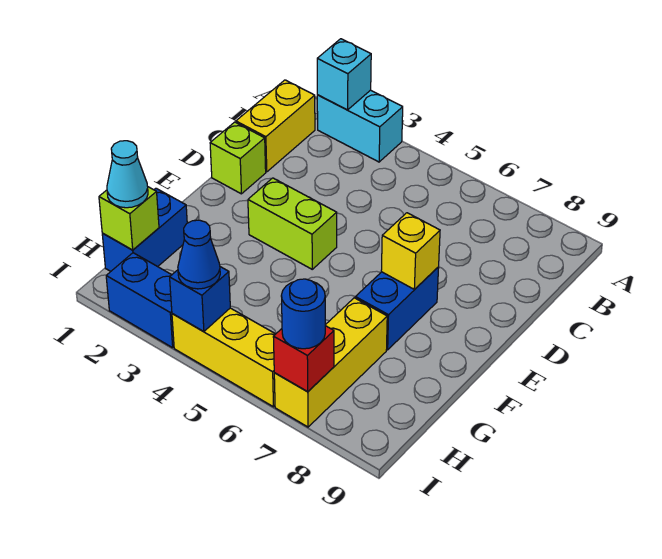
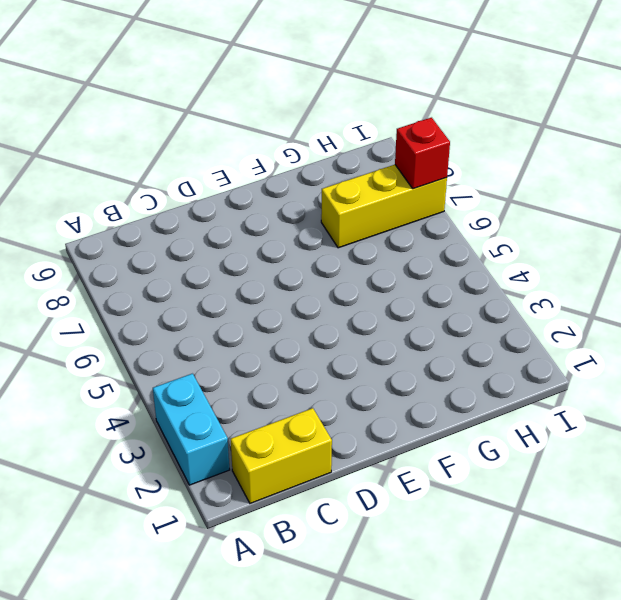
none -> lime brick D1 level 1
none -> lime brick E3:E4 level 1
none -> blue brick E7:F7 level 1

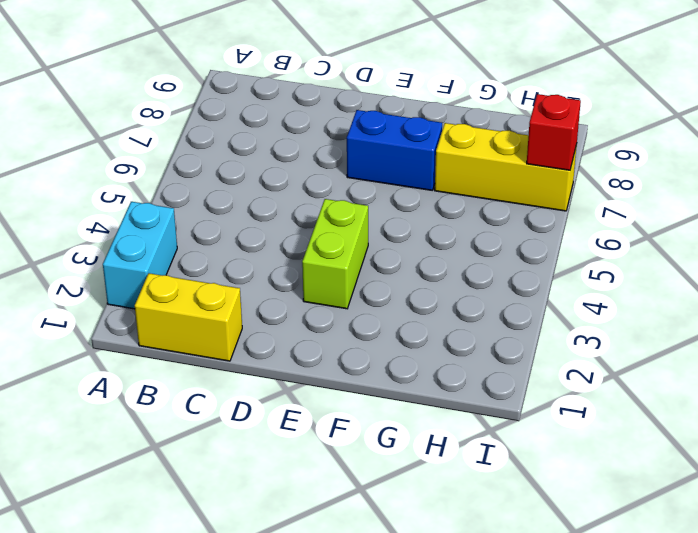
none -> lime brick D1 level 1
none -> blue brick G1:H1 level 1
none -> blue brick I2:I3 level 1

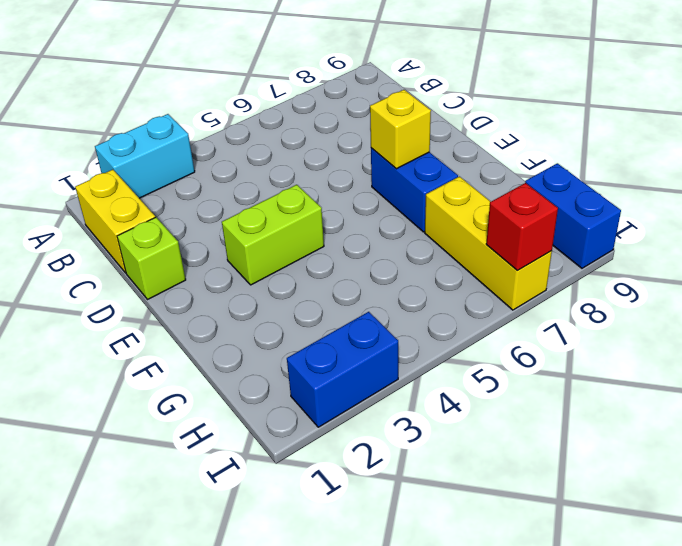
blue brick H9:I9 level 1 -> blue brick G1:H1 level 1
none -> yellow brick I4:I6 level 1
none -> cyan brick A2 level 2
none -> lime brick H1 level 2

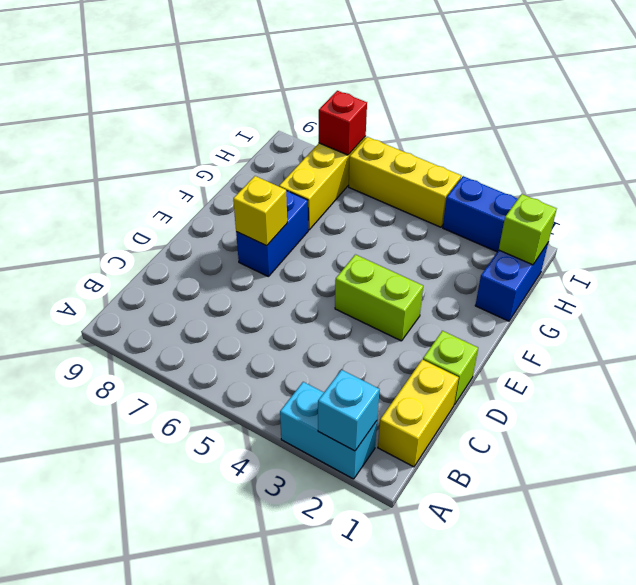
none -> blue brick I4 level 2
none -> cyan cone H1 level 3
none -> blue cone I4 level 3

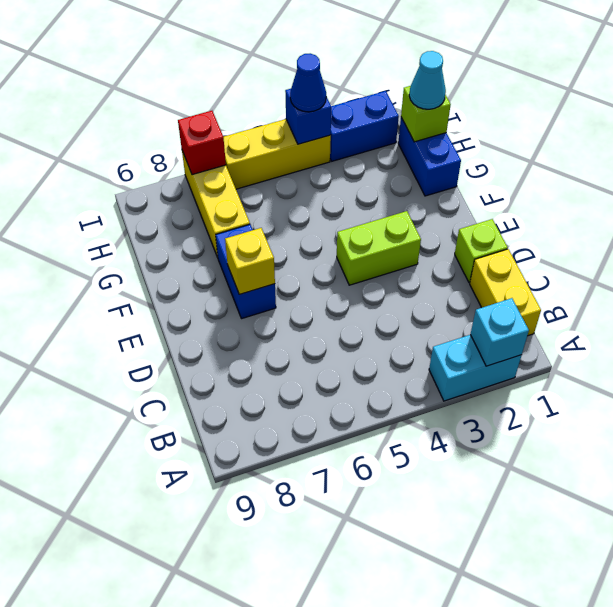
none -> blue round brick I7 level 3

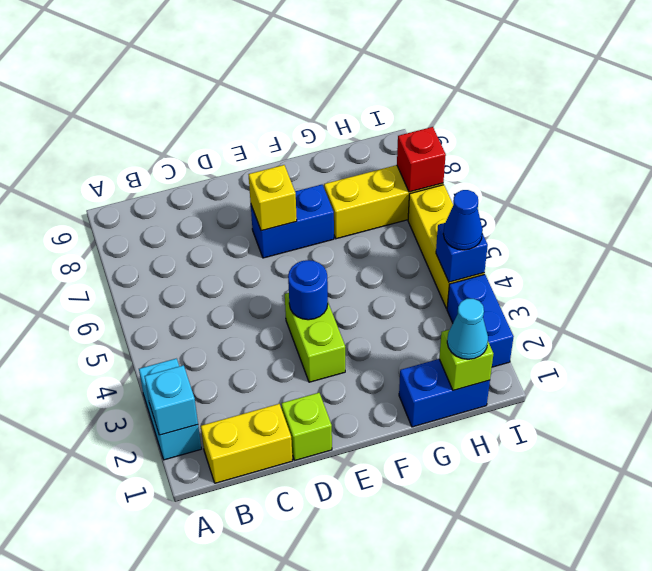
blue round brick E4 level 2 -> blue round brick I7 level 3

